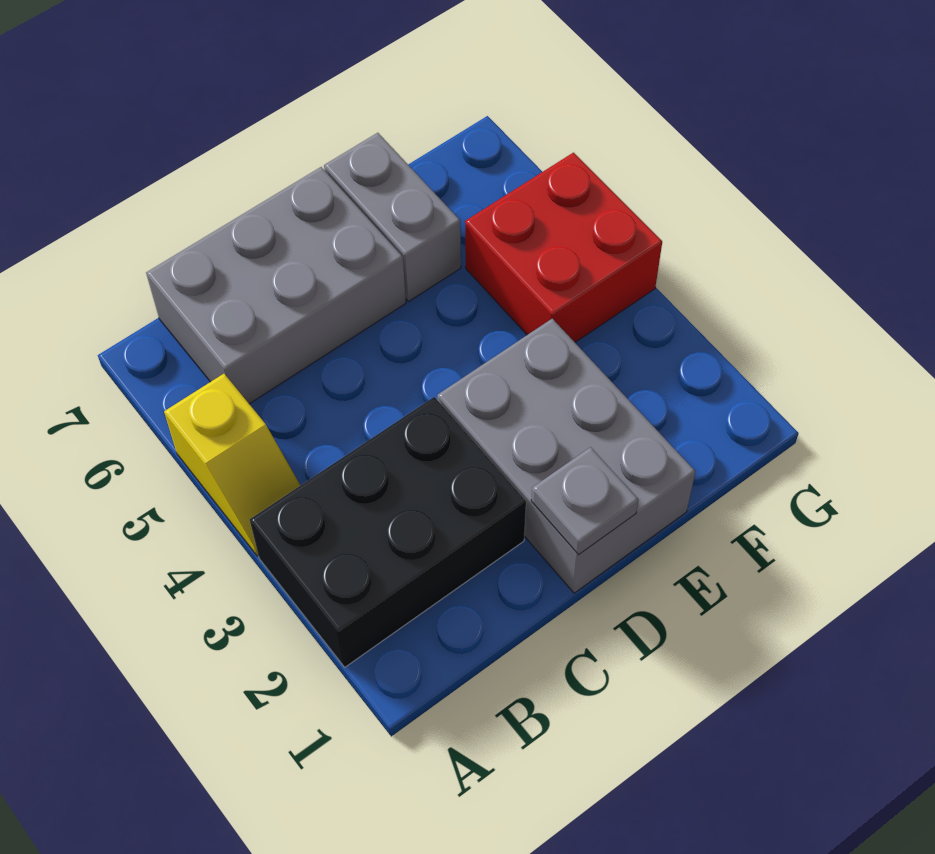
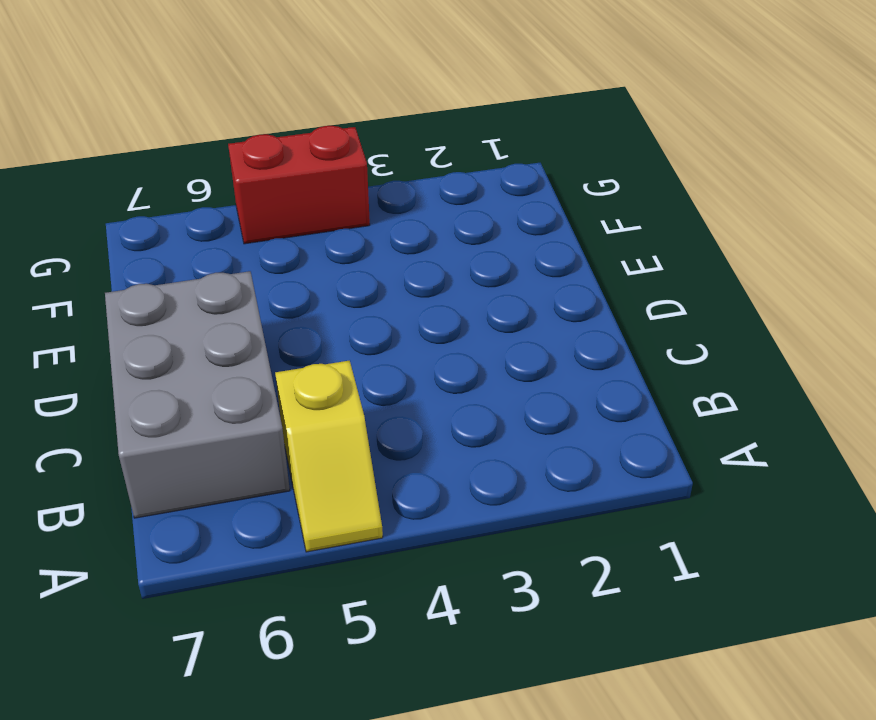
yellow slope A5:B5 level 1 top B -> yellow slope A4:A5 level 1 top 5
red brick G4:G5 level 1 -> red brick F4:G5 level 1
none -> black brick A2:C3 level 1
none -> grey brick D1:E3 level 1

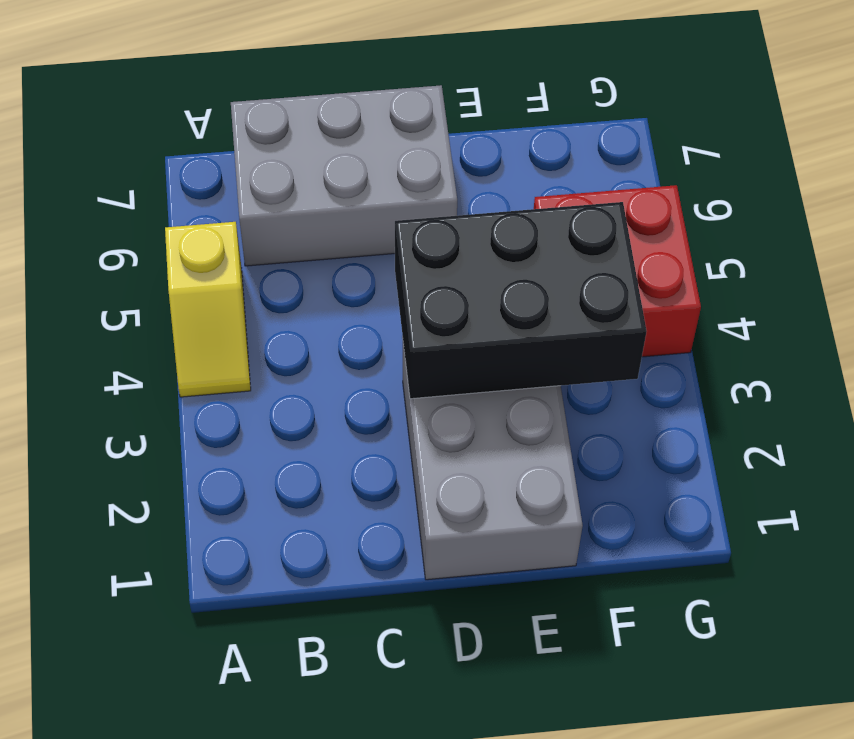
black brick D3:F4 level 2 -> black brick A2:C3 level 1
none -> grey brick E6:E7 level 1
none -> grey plate D1 level 2

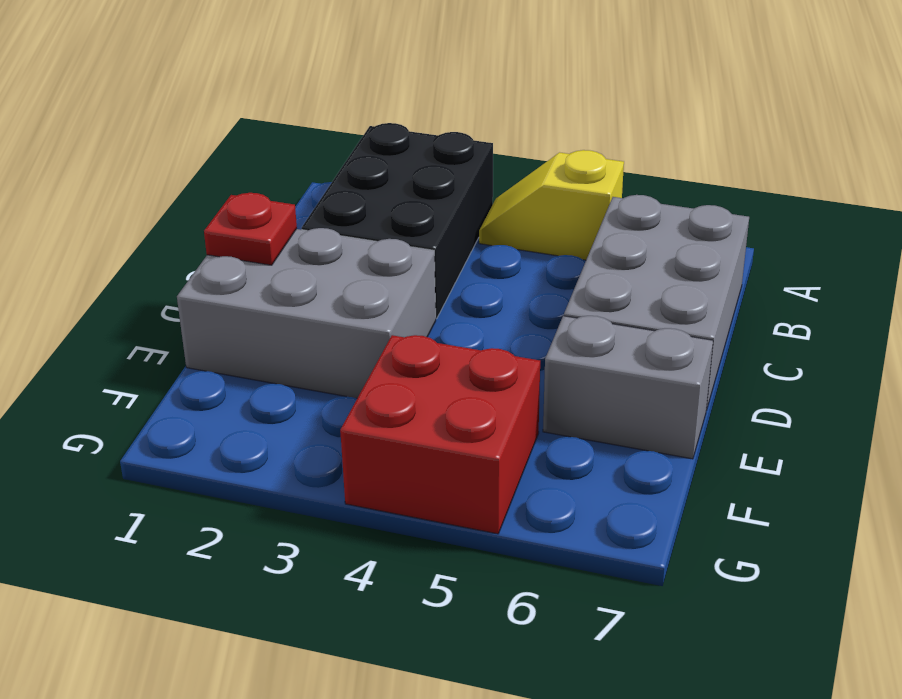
red plate D1 level 2 -> grey plate D1 level 2

